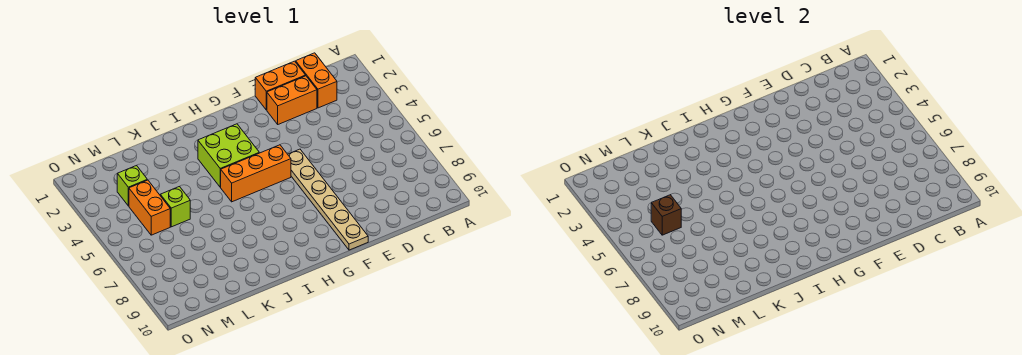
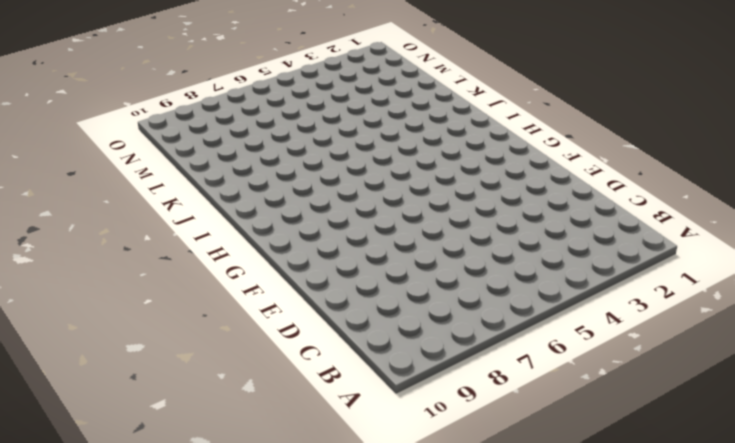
none -> orange brick C1:C2 level 1
none -> orange brick D1:E1 level 1

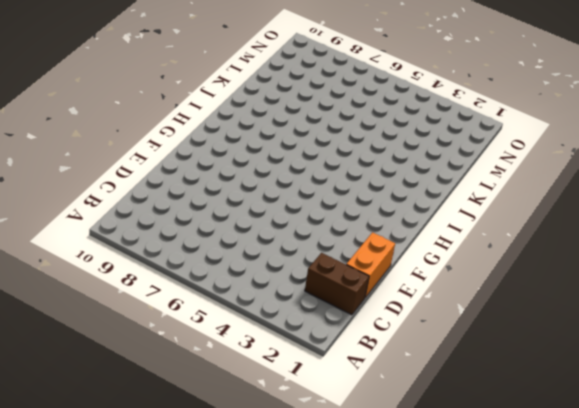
brown brick C1:C2 level 1 -> orange brick C1:C2 level 1
none -> orange brick D2:E2 level 1
none -> tan plate F5:F10 level 1

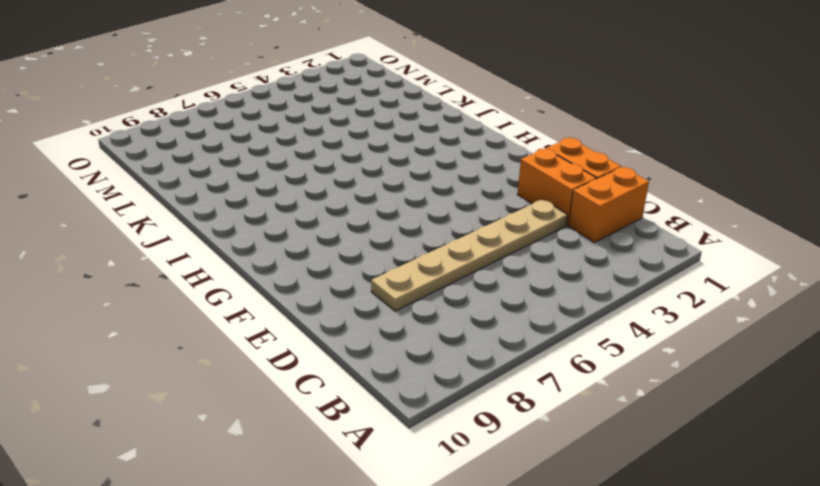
tan plate D3:D8 level 1 -> tan plate F5:F10 level 1
none -> orange brick G5:I5 level 1
none -> lime brick H3:I4 level 1

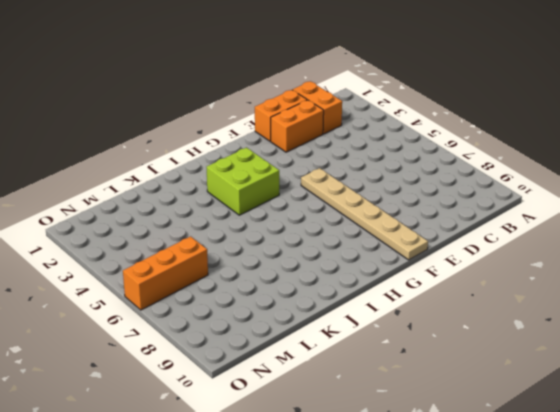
orange brick M6:O6 level 1 -> orange brick G5:I5 level 1
none -> lime brick L5 level 1
none -> lime brick M3 level 1

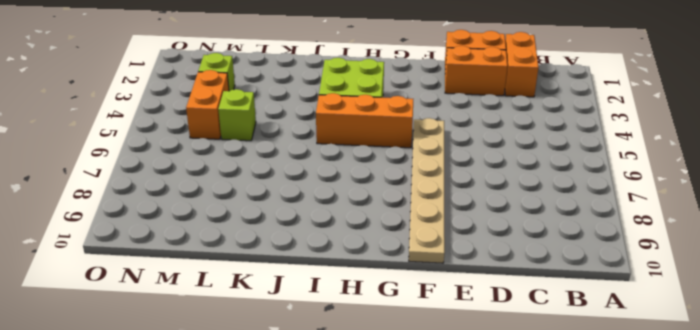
none -> brown brick M5 level 2

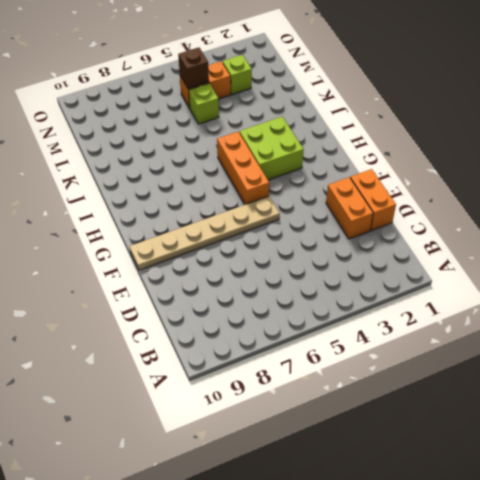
none -> orange brick C1:C2 level 1

